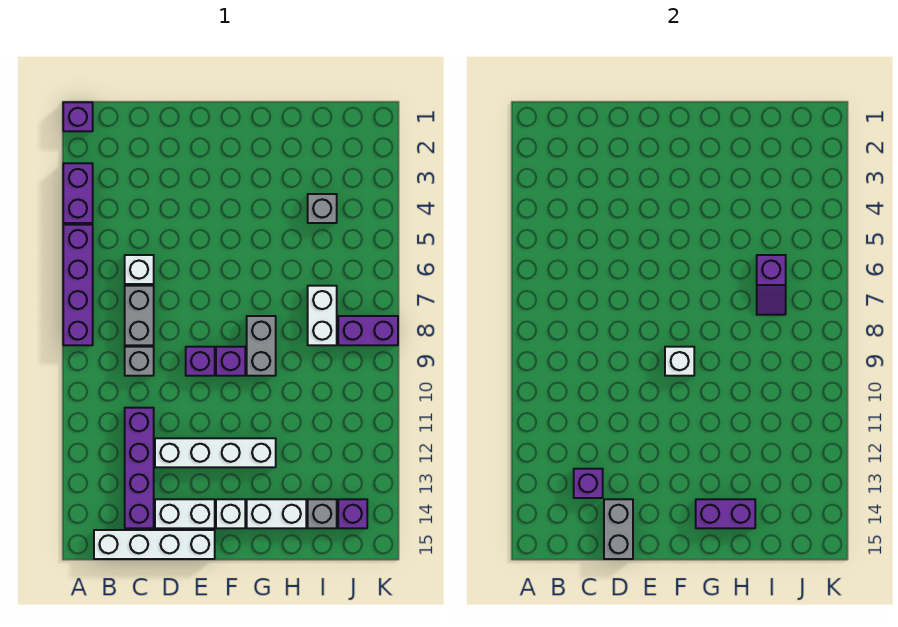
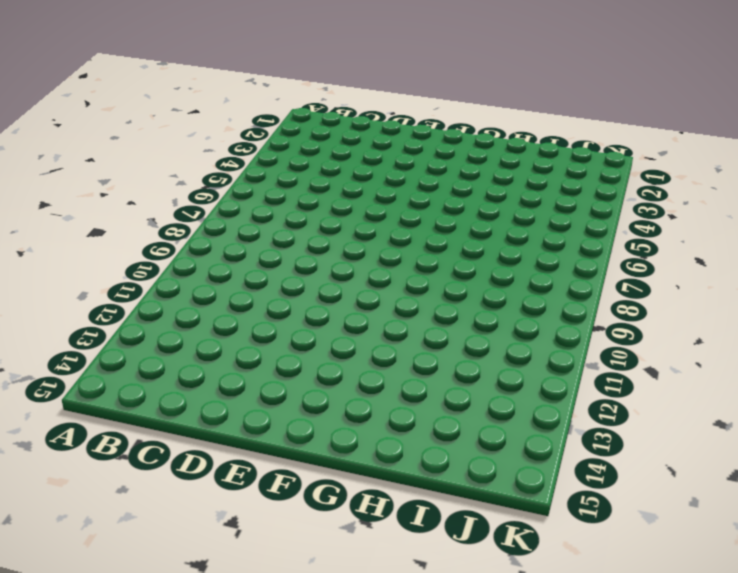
none -> purple brick A1 level 1
none -> purple brick A3:A4 level 1
none -> purple brick A5:A8 level 1

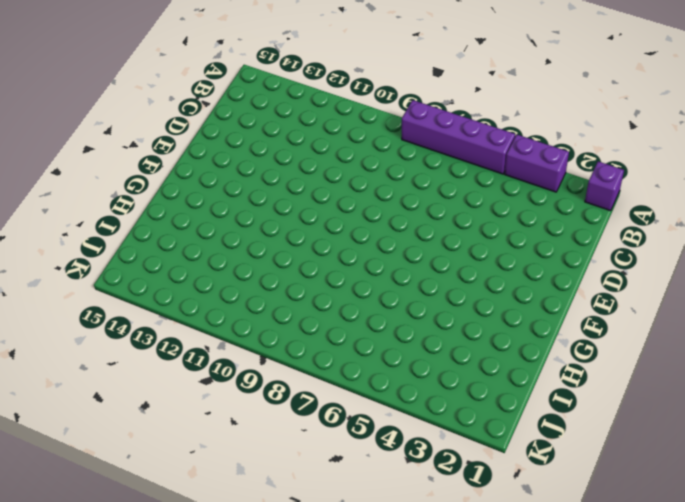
none -> white brick B15:E15 level 1
none -> white brick C6 level 1
none -> grey brick C7:C8 level 1

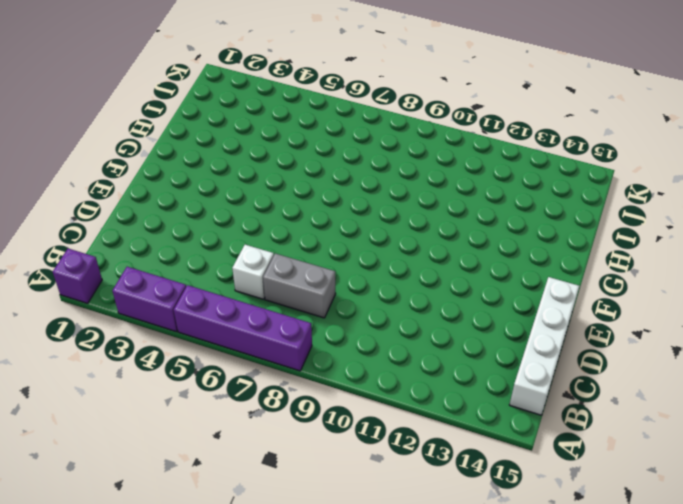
none -> grey brick C9 level 1
none -> purple brick C11:C14 level 1
none -> white brick D12:G12 level 1

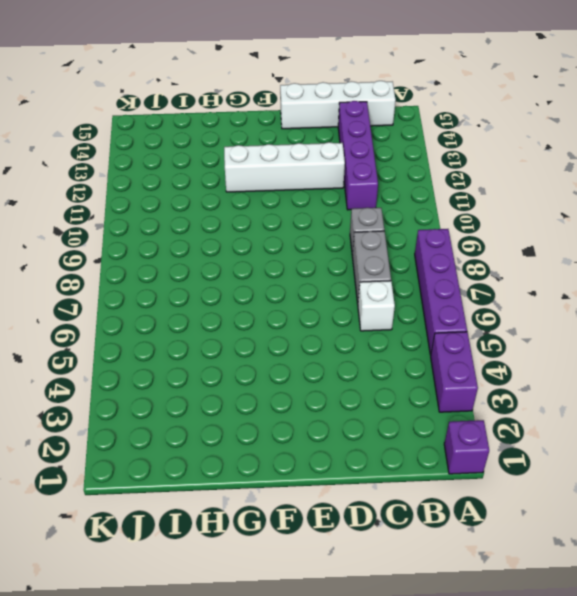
none -> white brick D14:E14 level 1
none -> purple brick E9 level 1
none -> purple brick F9 level 1

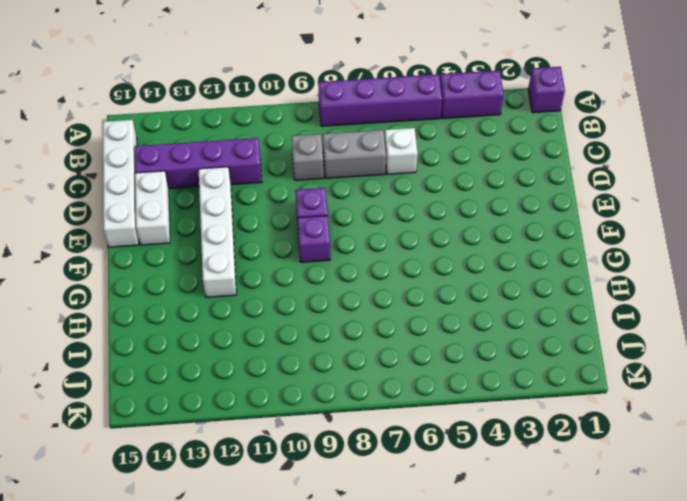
none -> white brick F14 level 1
none -> grey brick G8:G9 level 1
none -> white brick G14:H14 level 1

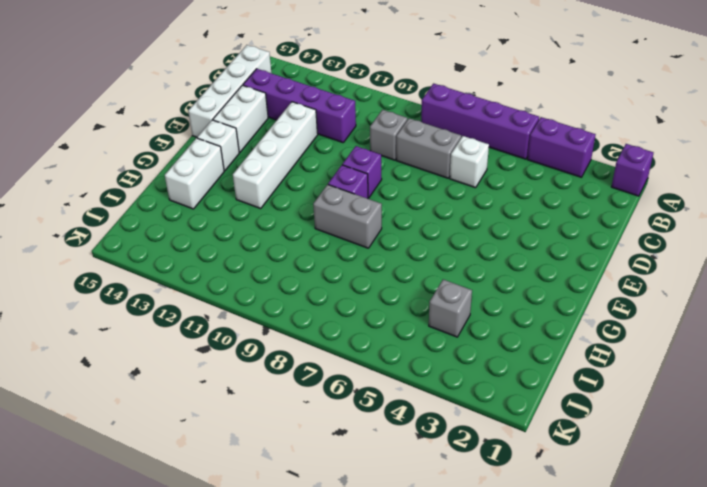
none -> white brick I7:I8 level 1
none -> grey brick I14 level 1
none -> purple brick J8:K8 level 1

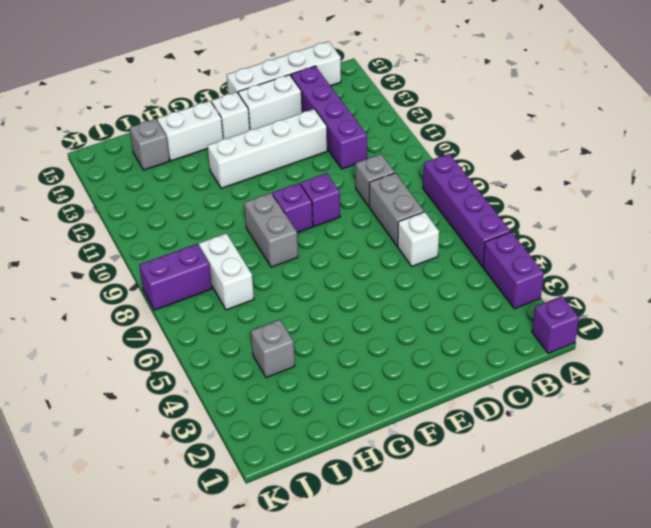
none -> purple brick J14 level 1
none -> purple brick C13 level 2
none -> grey brick D14:D15 level 2

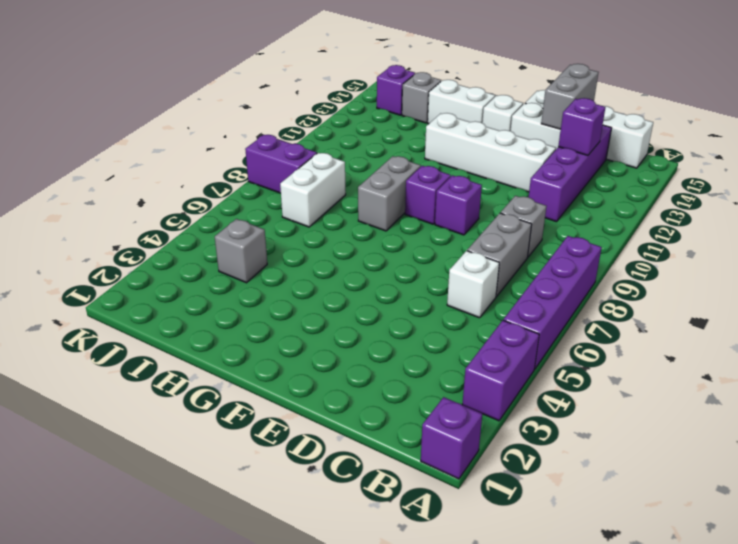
none -> white brick F9 level 2
none -> purple brick G14:H14 level 2
none -> purple slope I6:I7 level 2 top 6

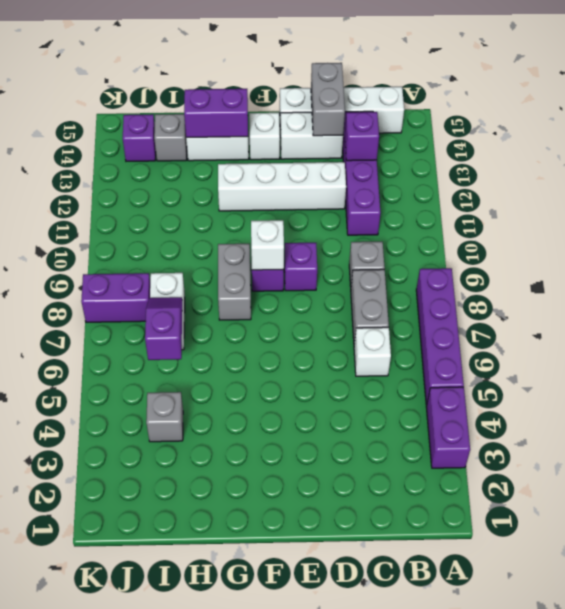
none -> purple brick A1 level 1

